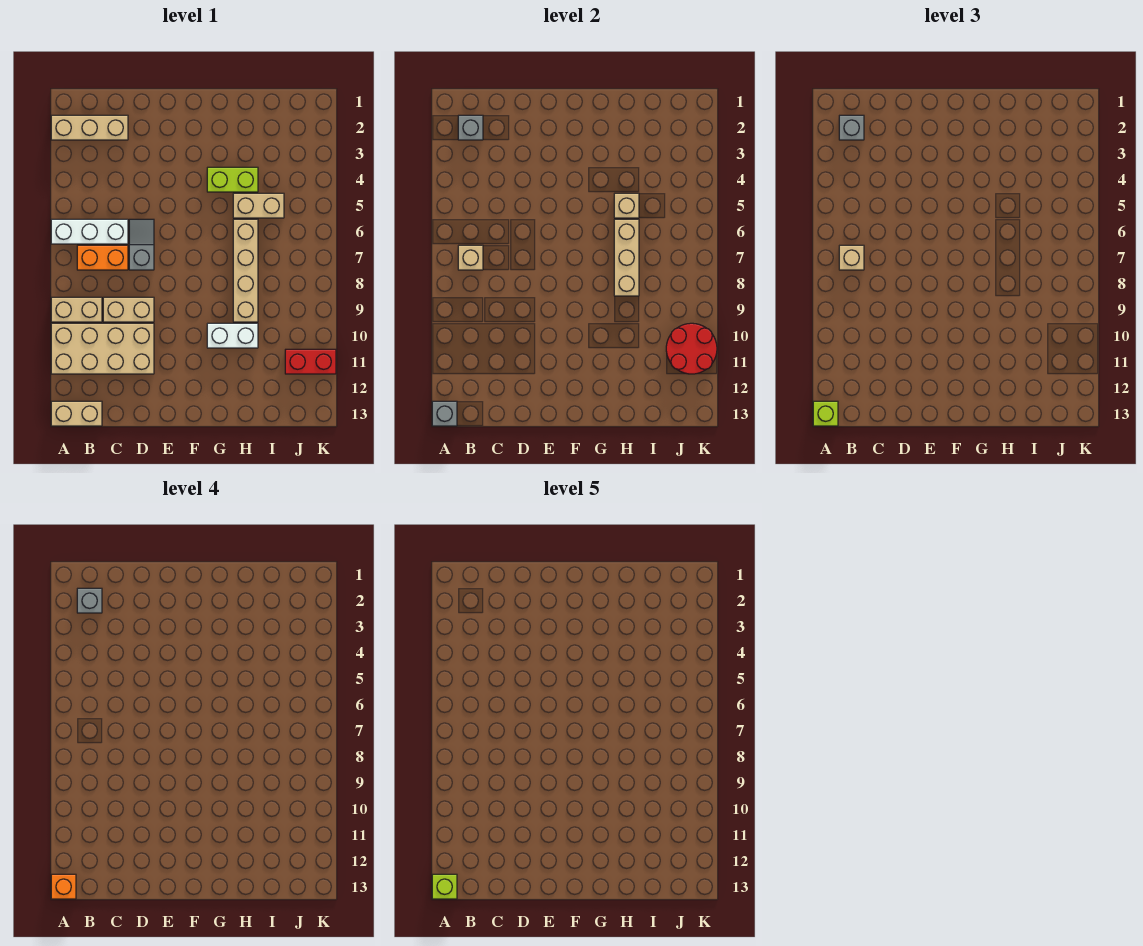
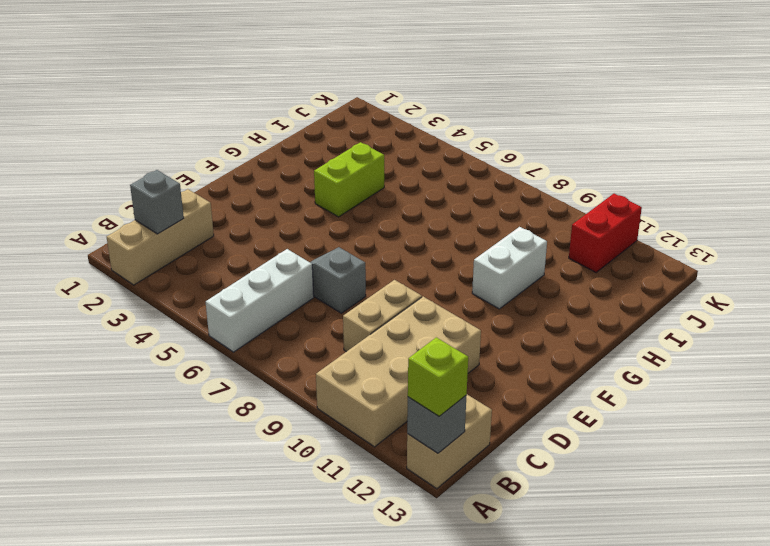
none -> tan brick A9:B9 level 1
none -> orange brick B7:C7 level 1
none -> tan brick H5:I5 level 1

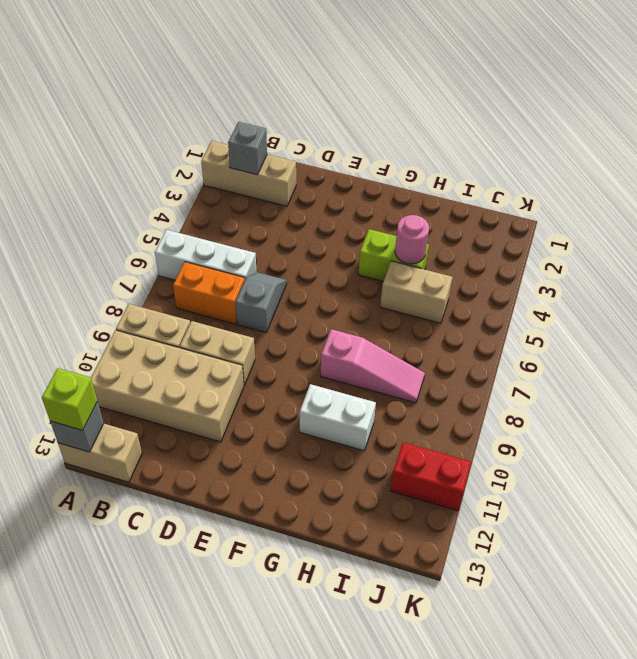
pink slope G8:I8 level 1 top G -> tan brick H6:H9 level 1
pink round brick H4 level 2 -> none
none -> tan brick B7 level 2
none -> tan brick H5 level 2
none -> tan brick H6:H8 level 2

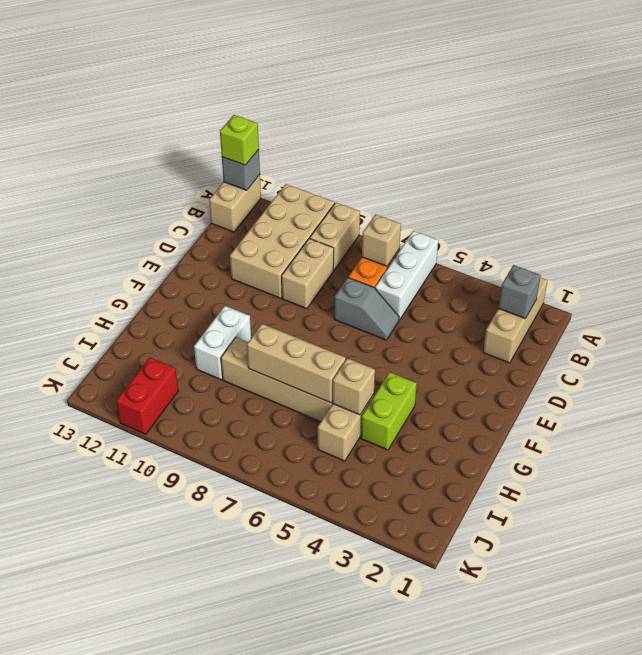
none -> red round brick J10:K11 level 2
none -> grey brick B2 level 3
none -> tan brick B7 level 3

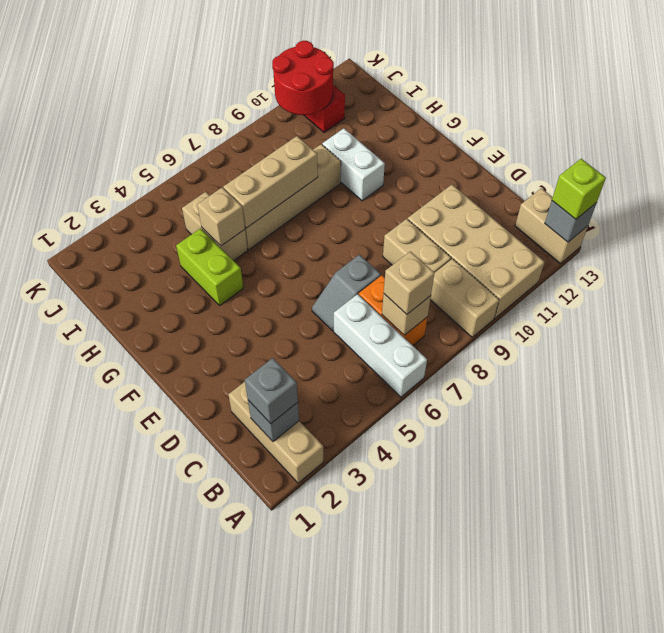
none -> orange brick A13 level 4
none -> grey brick B2 level 4
none -> lime brick A13 level 5

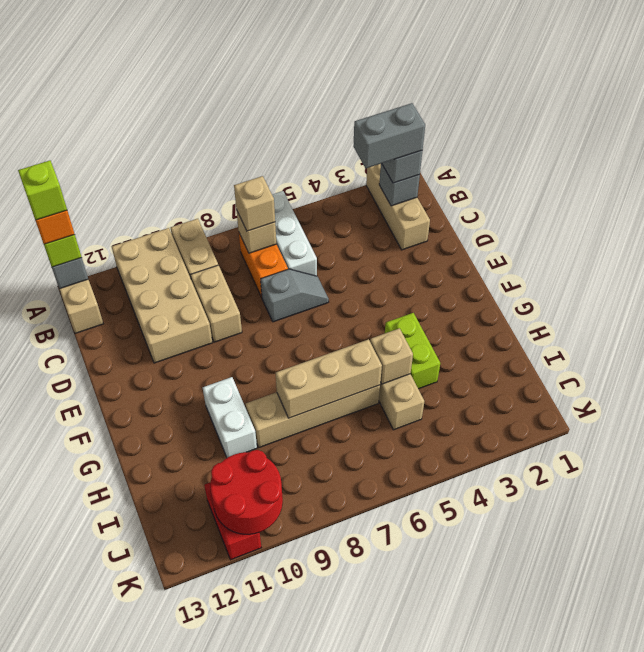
grey brick B2:B3 level 4 -> grey brick B2 level 4

